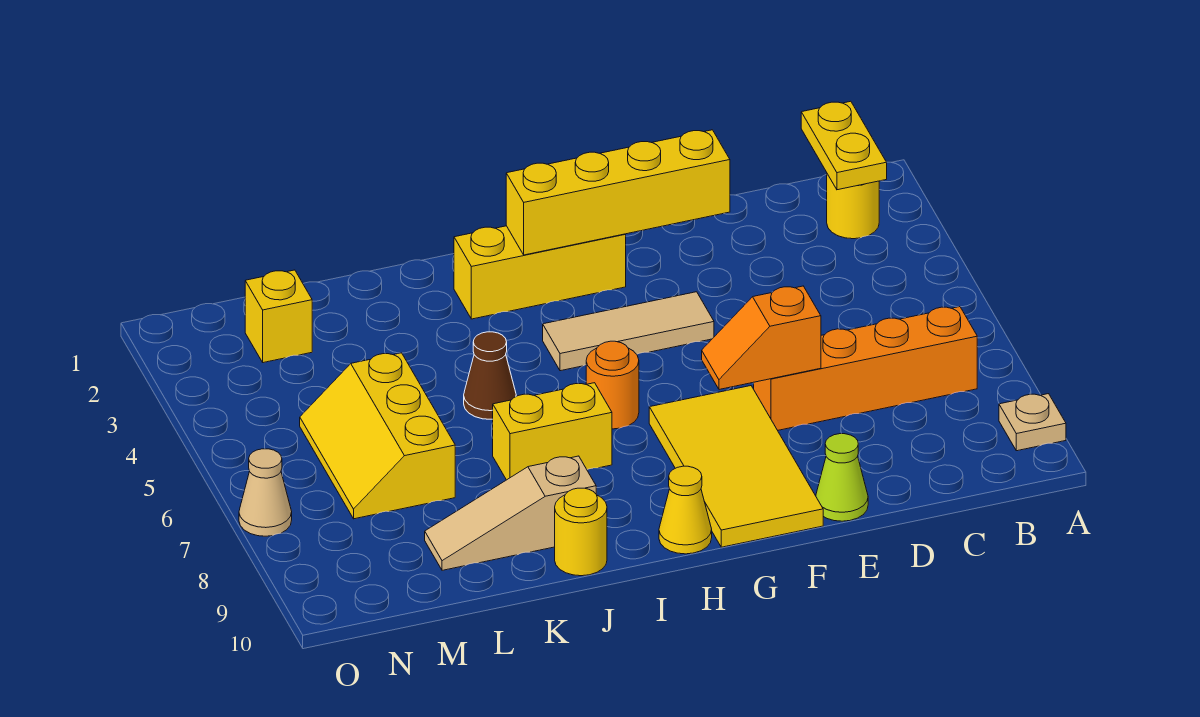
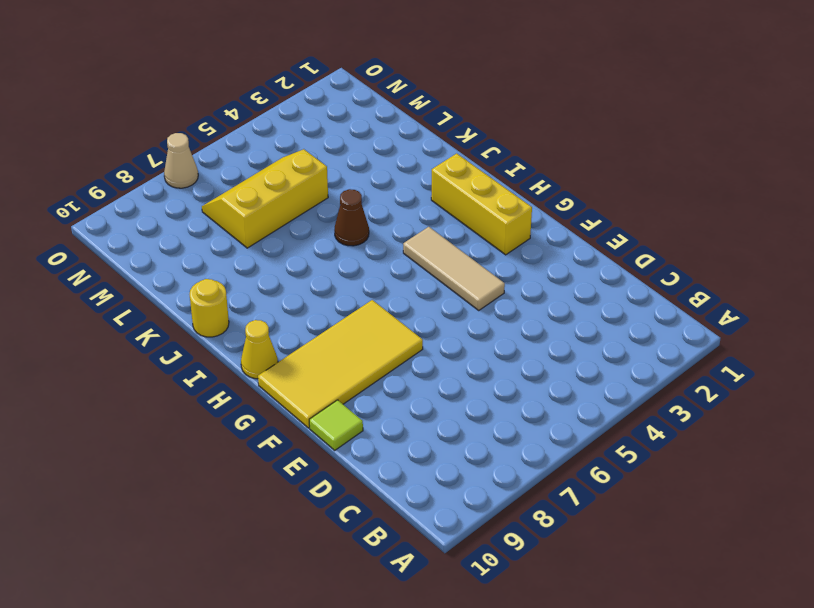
lime tile E10 level 1 -> lime cone E10 level 1
none -> tan plate A9 level 1
none -> yellow round brick B2 level 1
none -> orange brick B7:E7 level 1

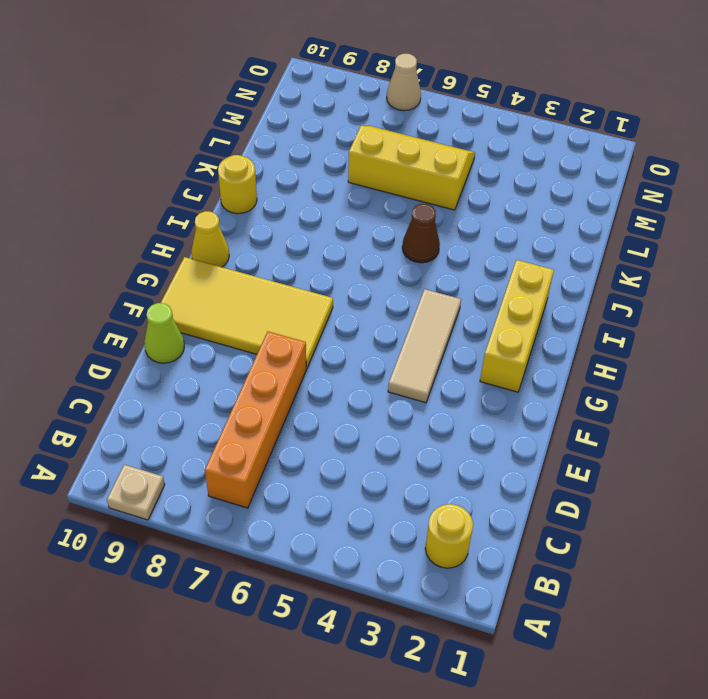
none -> orange round brick H6 level 1
none -> yellow brick I7:J7 level 1
none -> tan slope J9:L9 level 1 top J

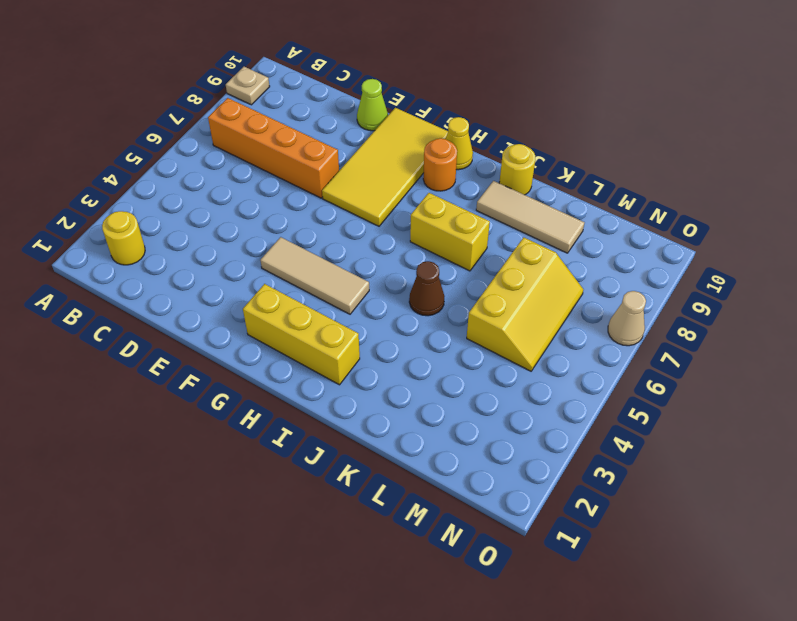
orange round brick H9 level 1 -> orange round brick H6 level 1
tan tile J9:L9 level 1 -> tan slope J9:L9 level 1 top J
none -> yellow brick M2 level 1
none -> yellow plate B1:B2 level 2
none -> yellow brick E2:H2 level 2

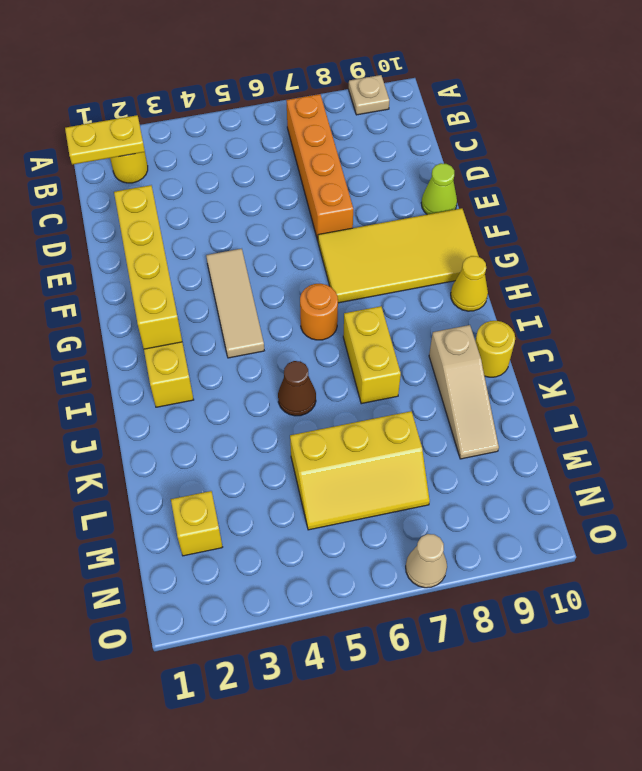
none -> orange slope E7:F7 level 2 top E

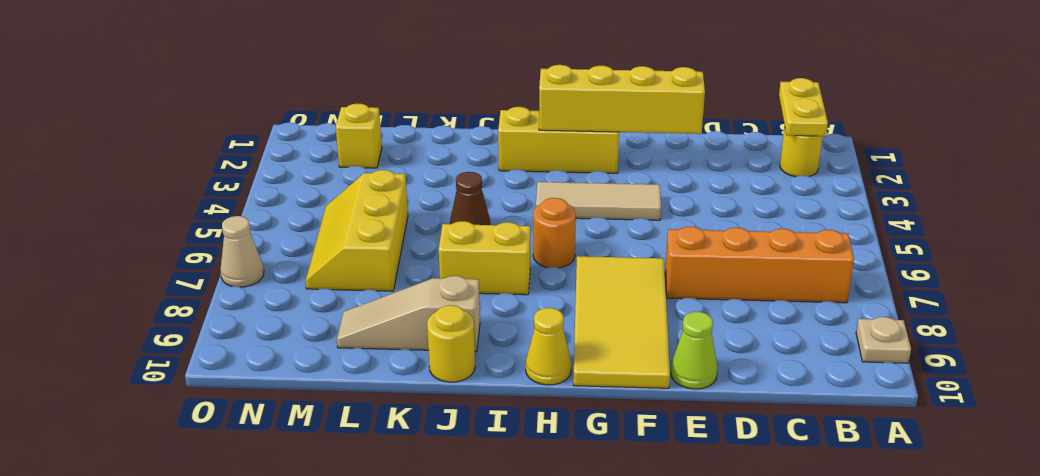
none -> orange slope E7:F7 level 2 top E

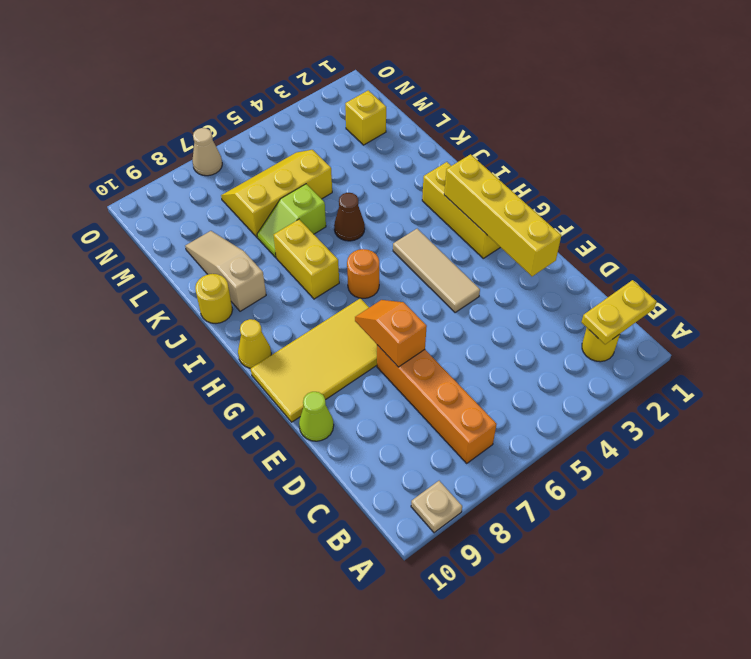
lime slope K6:K7 level 1 top 6 -> none

